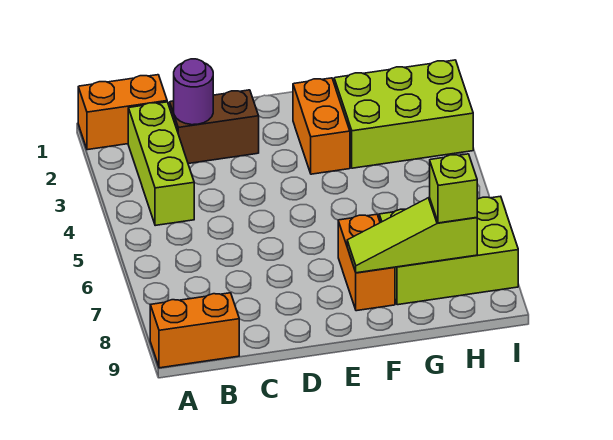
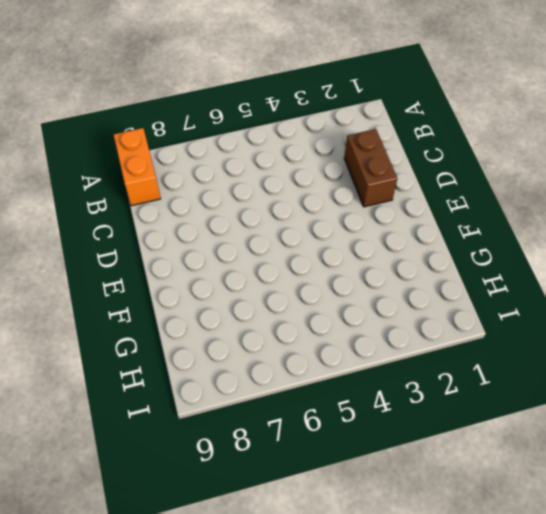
none -> orange brick A1:B1 level 1
none -> lime brick B2:B4 level 1

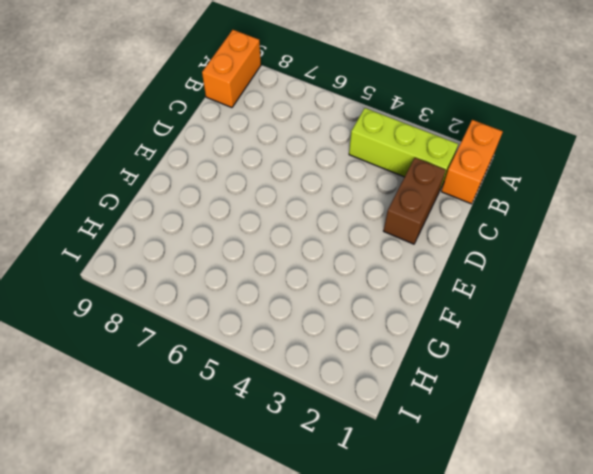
none -> orange brick F2:F3 level 1
none -> orange brick F7:F8 level 1

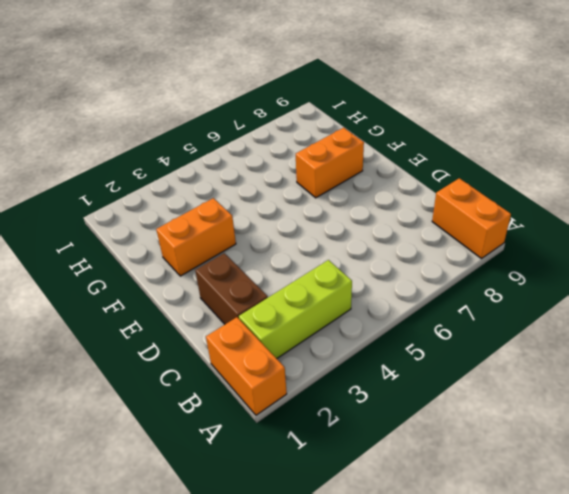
none -> lime brick G2:I3 level 1
none -> lime brick G7:I8 level 1

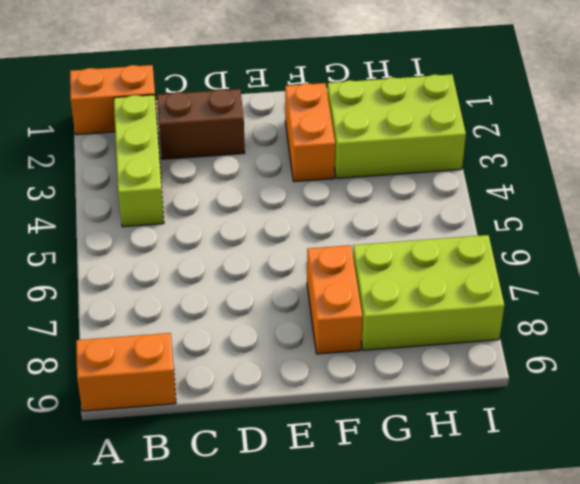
none -> purple round brick C2 level 2
none -> lime slope F8:H8 level 2 top H

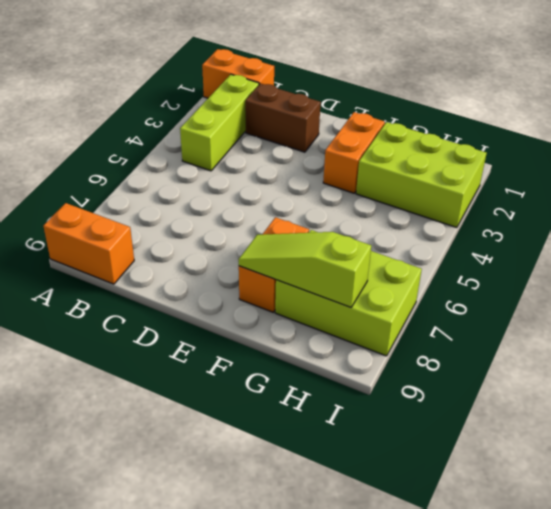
none -> purple round brick C2 level 2
none -> lime brick H8 level 3

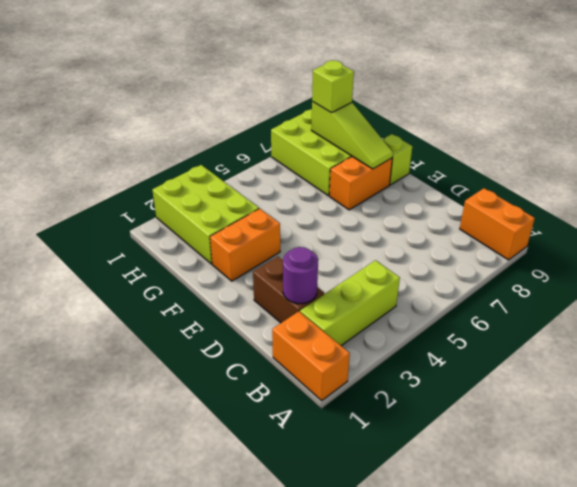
lime brick F9 level 1 -> none

